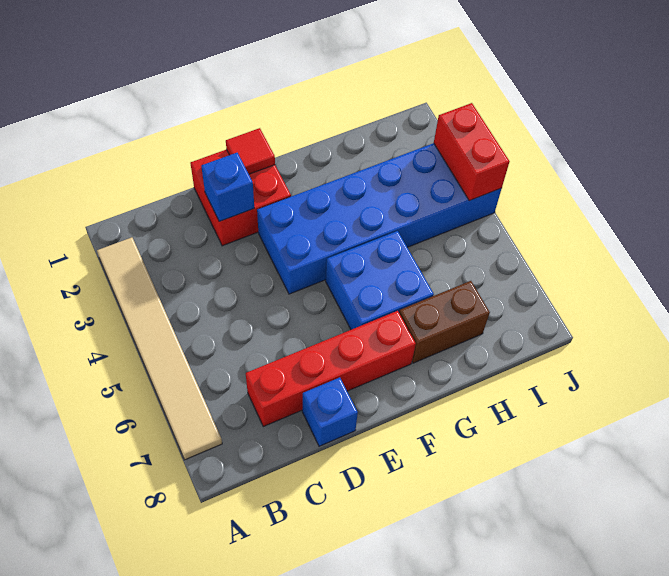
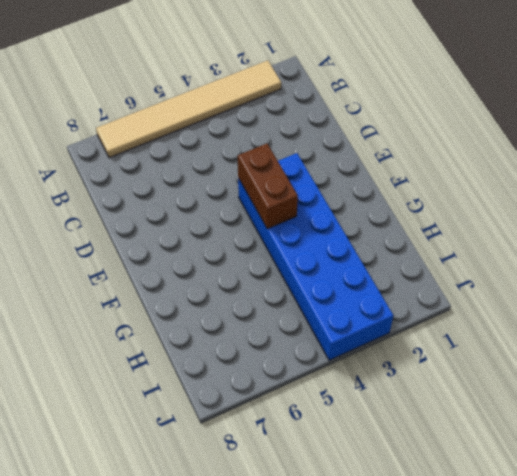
brown brick E4:F4 level 2 -> brown brick G7:H7 level 1
none -> red brick C7:F7 level 1
none -> red brick D1:E2 level 1

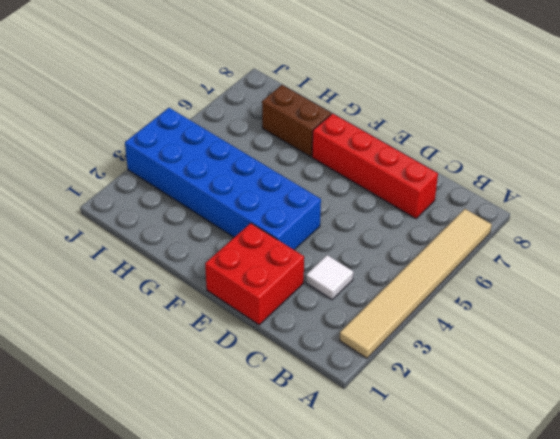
white tile C3 level 1 -> none
none -> blue brick D8 level 1
none -> blue brick F5:G6 level 1

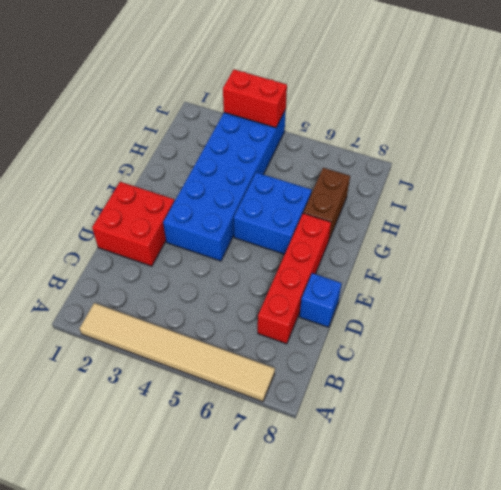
none -> blue brick D2 level 2
none -> red tile E1 level 2

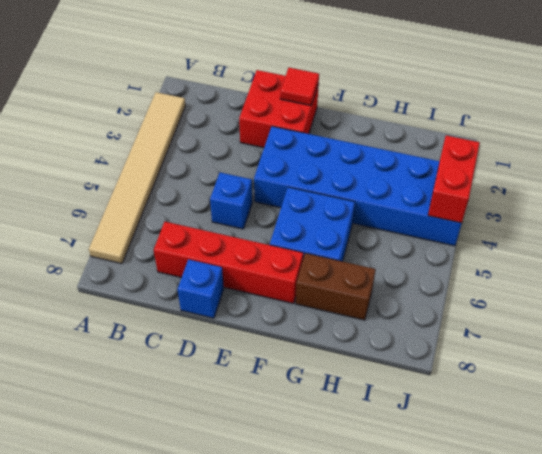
blue brick D5 level 1 -> blue brick D2 level 2

